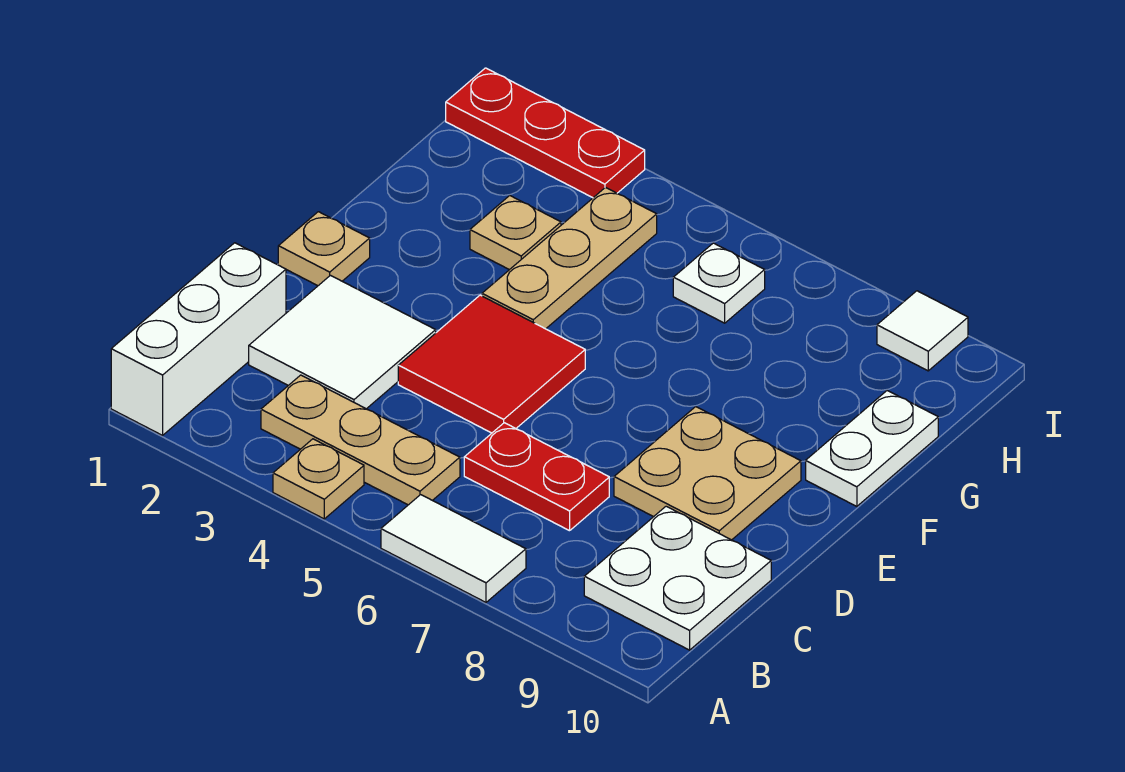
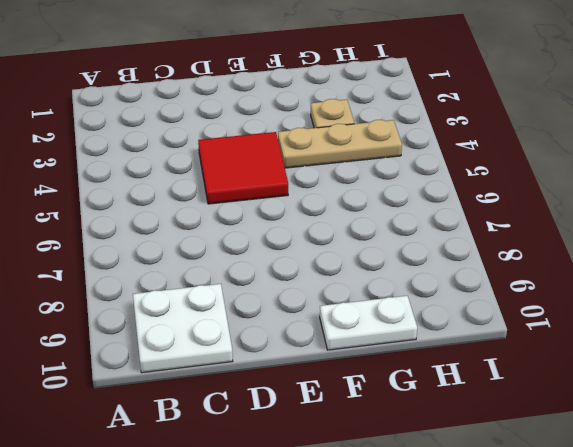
none -> white brick A1:C1 level 1
none -> tan plate A4 level 1
none -> white tile A6:A7 level 1

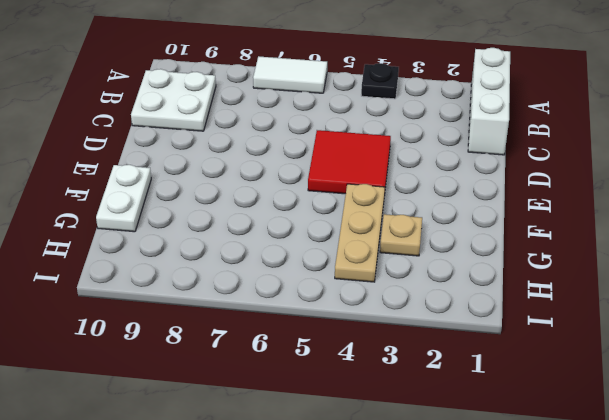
black plate A4 level 1 -> tan plate A4 level 1
none -> tan plate B3:B5 level 1
none -> white tile C2:D3 level 1
none -> red plate C6:C7 level 1

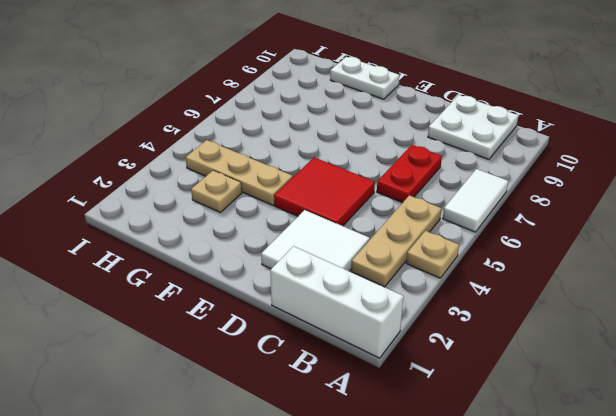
none -> tan plate D8:E9 level 1
none -> tan plate E1 level 1
none -> white plate H6 level 1

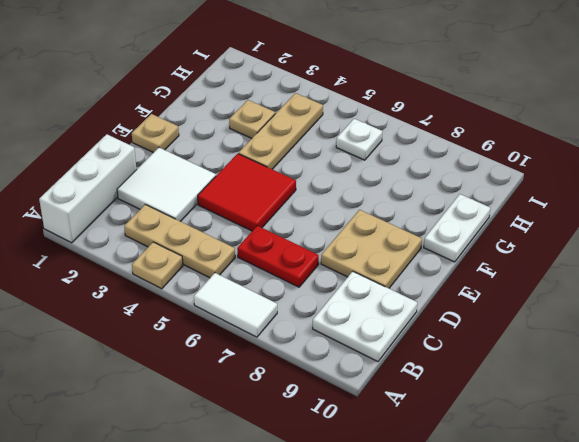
none -> red plate I1:I3 level 1
none -> white tile I9 level 1

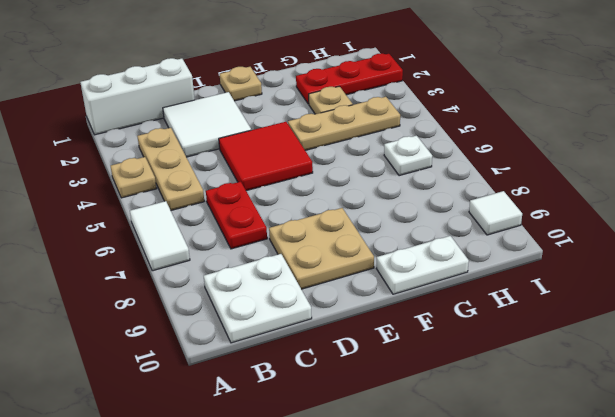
red plate G2:I2 level 1 -> red plate I1:I3 level 1

